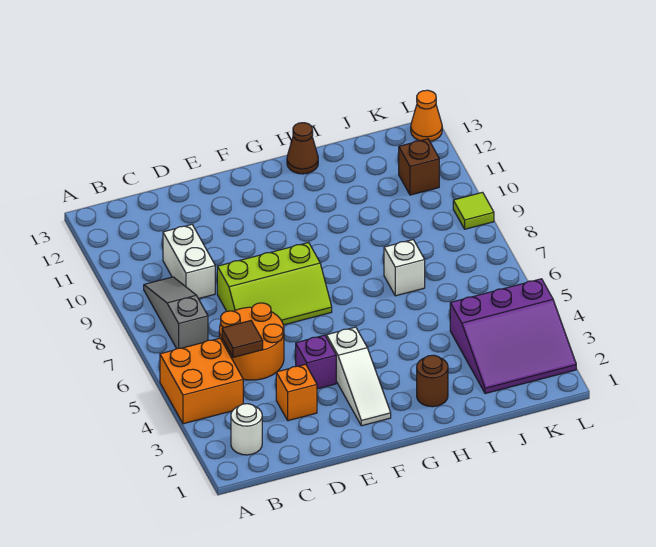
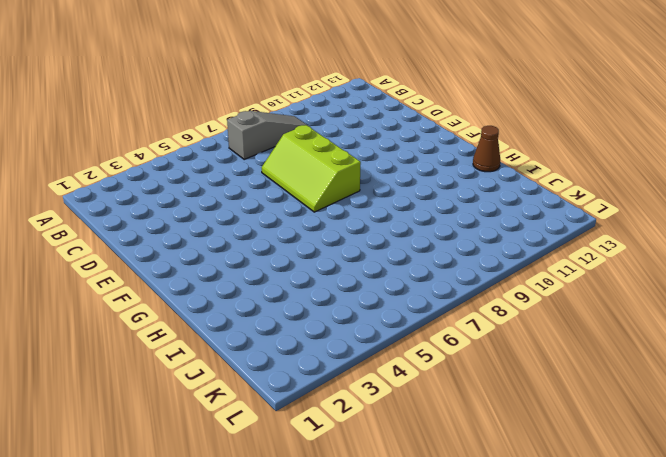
none -> orange brick A4:B5 level 1
none -> white round brick B2 level 1
none -> orange round brick C5:D6 level 1

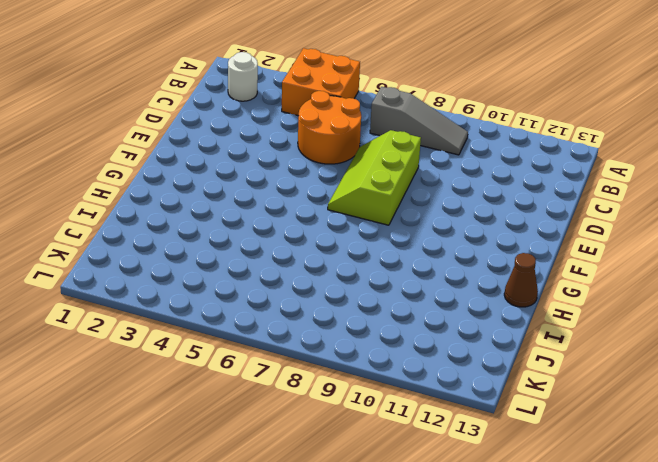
none -> white brick C9:C10 level 1
none -> orange brick D3 level 1
none -> purple brick E4 level 1

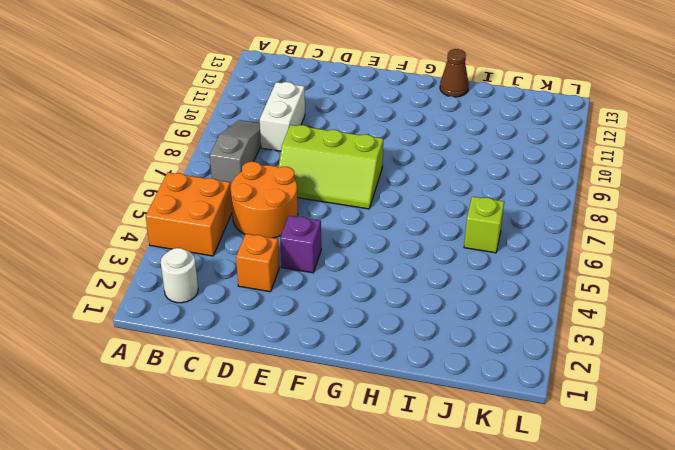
lime brick J6 level 1 -> none
none -> white slope F2:F4 level 1 top 4
none -> brown round brick H2 level 1
none -> white brick I7 level 1

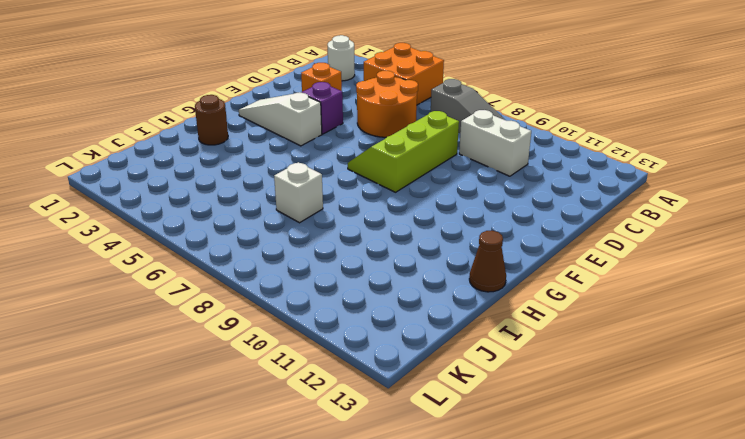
none -> purple slope J2:L4 level 1 top 4
none -> brown brick K11 level 1
none -> lime tile L9 level 1

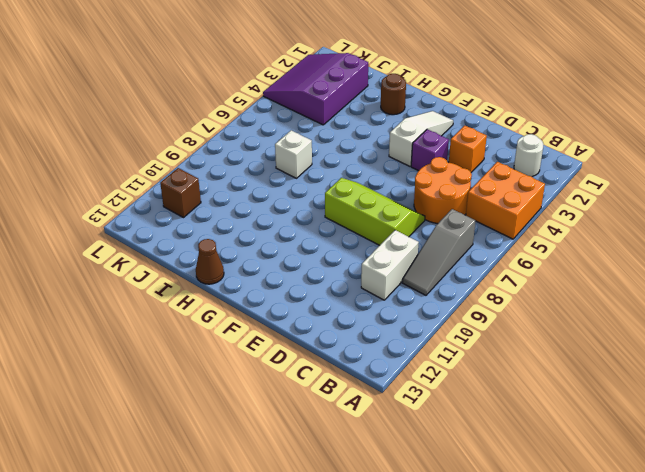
purple slope J2:L4 level 1 top J -> purple slope J2:L4 level 1 top 4
none -> lime tile L9 level 1
none -> orange cone L13 level 1
none -> brown tile C5 level 2

